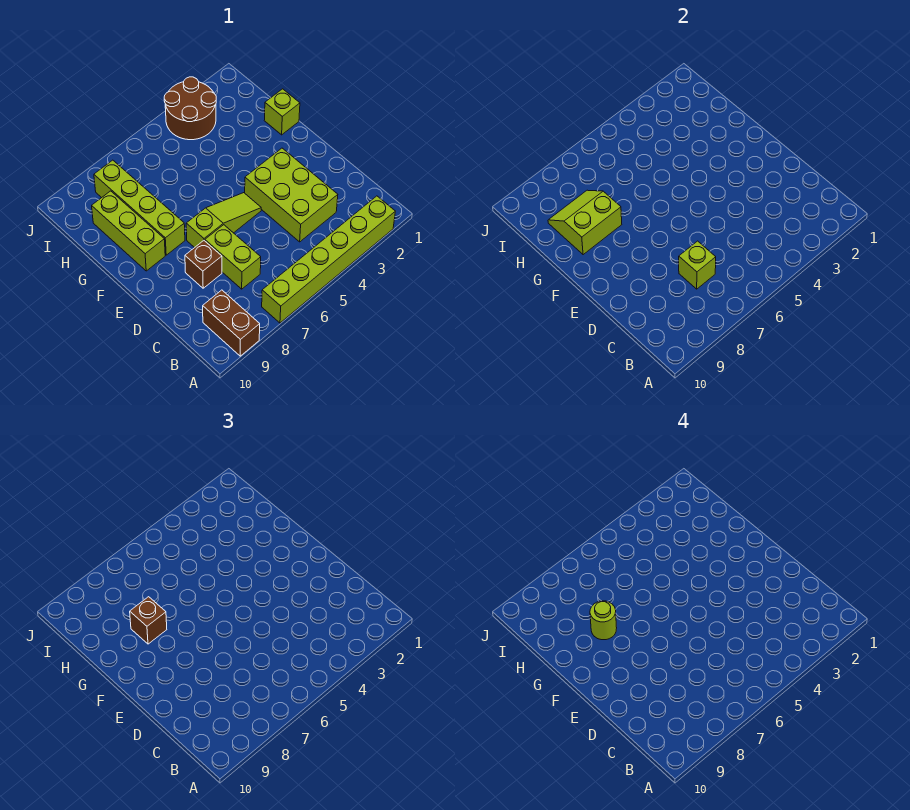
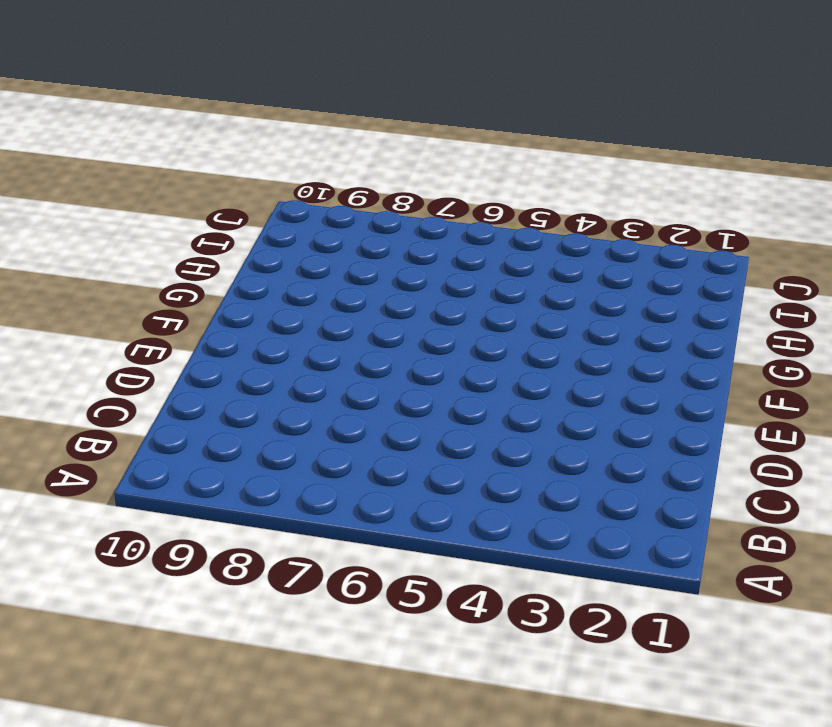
none -> lime brick A2:A7 level 1
none -> brown brick A9:B9 level 1
none -> lime brick C3:E4 level 1

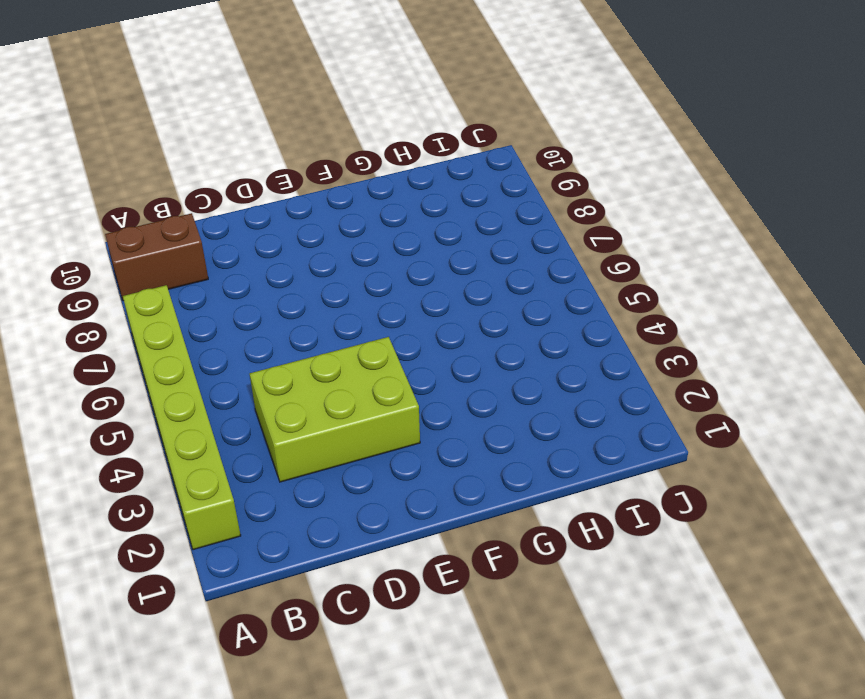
none -> lime brick C7:D7 level 1
none -> brown brick D8 level 1
none -> lime slope E5:E7 level 1 top 7

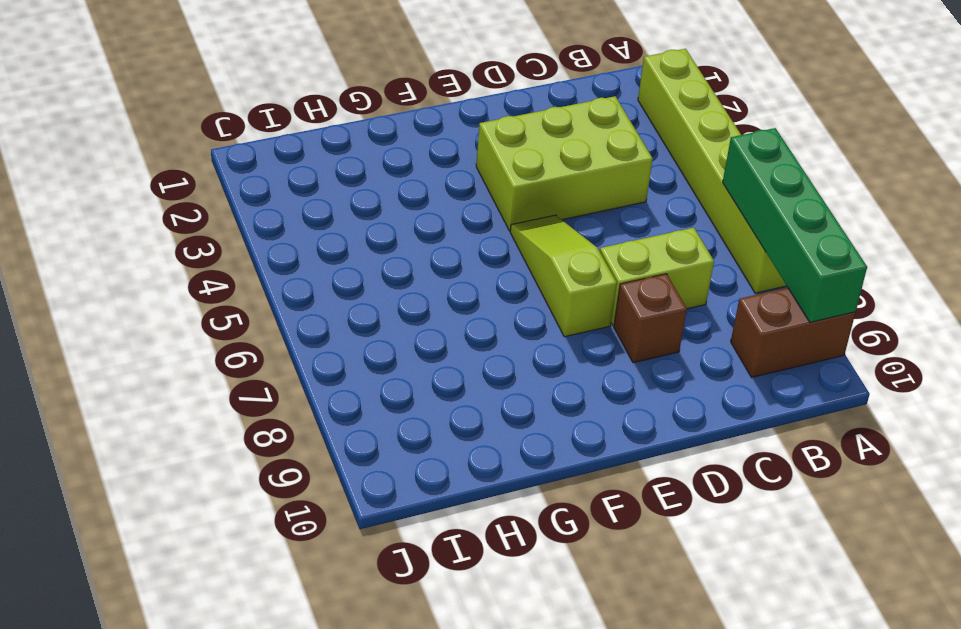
green brick A6:A9 level 2 -> none
none -> lime brick F8:I8 level 1
none -> lime brick F9:H9 level 1
none -> lime brick G1 level 1

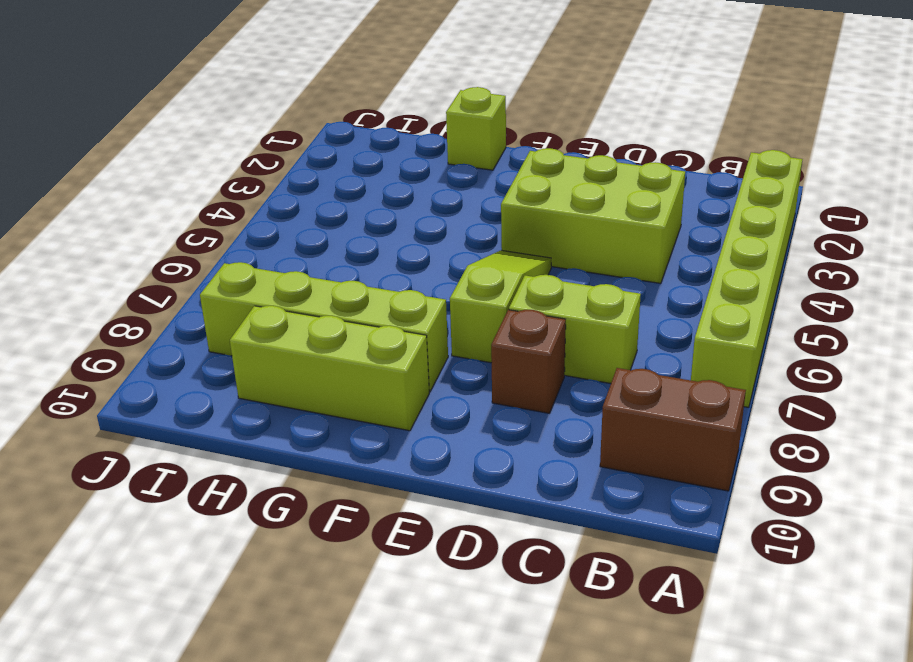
none -> brown round brick I3:J4 level 1
none -> lime brick C7 level 2
none -> lime slope G8:H9 level 2 top G

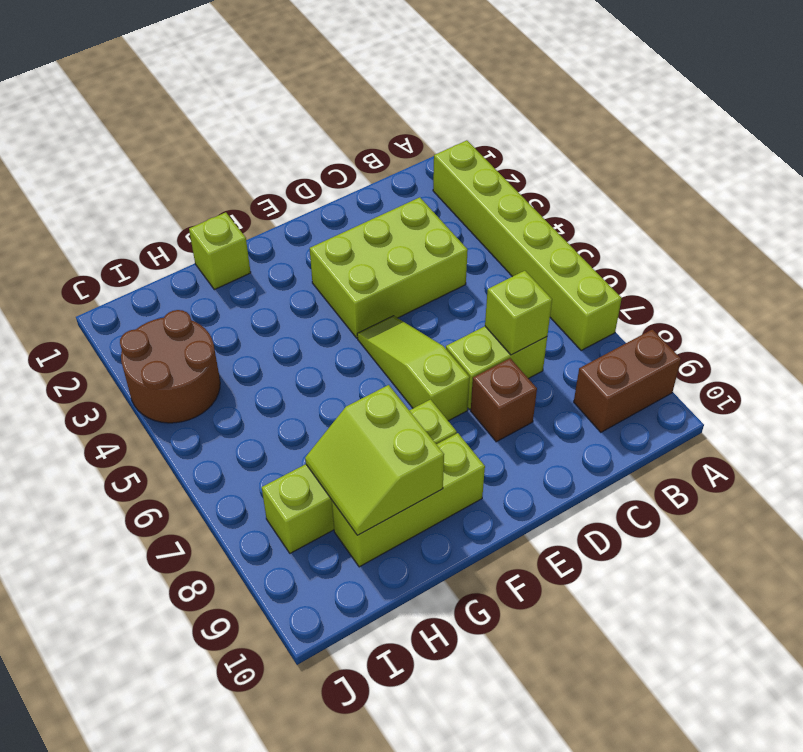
none -> brown brick G8 level 3
none -> lime round brick G8 level 4

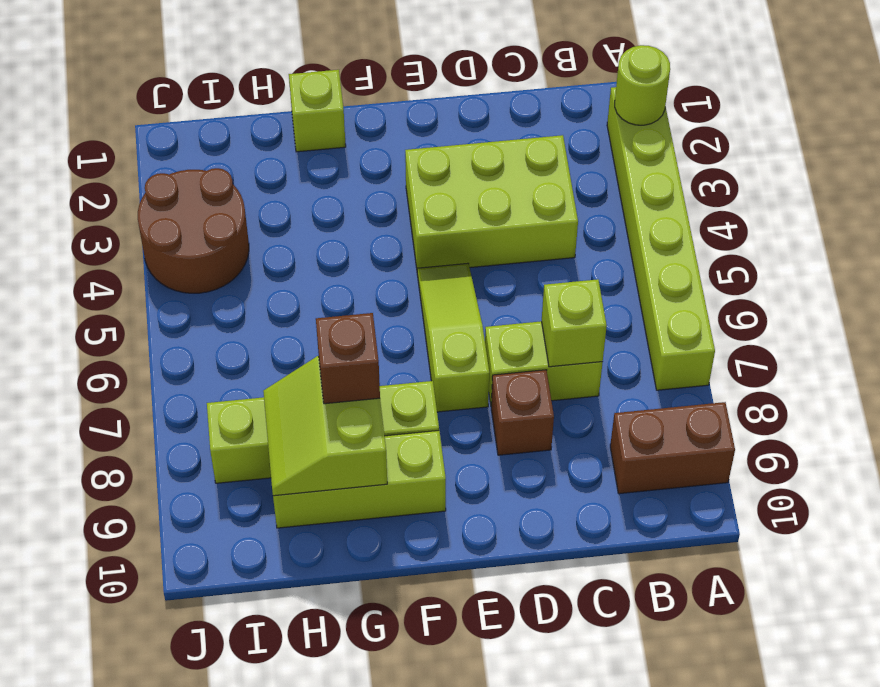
lime round brick A2 level 2 -> lime round brick G8 level 4

